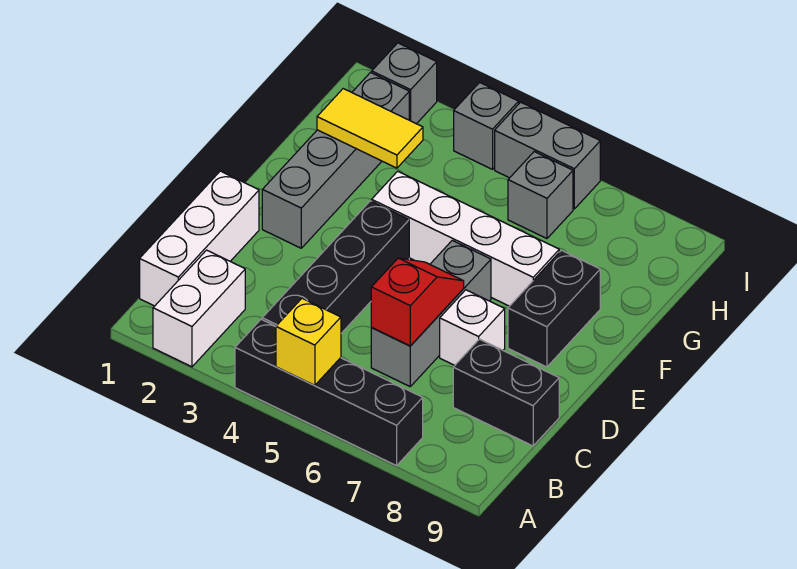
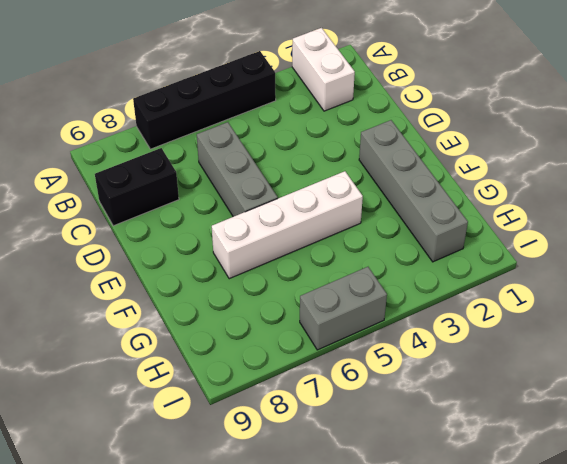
none -> white brick B1:D1 level 1
none -> black brick B4:E4 level 1
none -> white brick D7 level 1

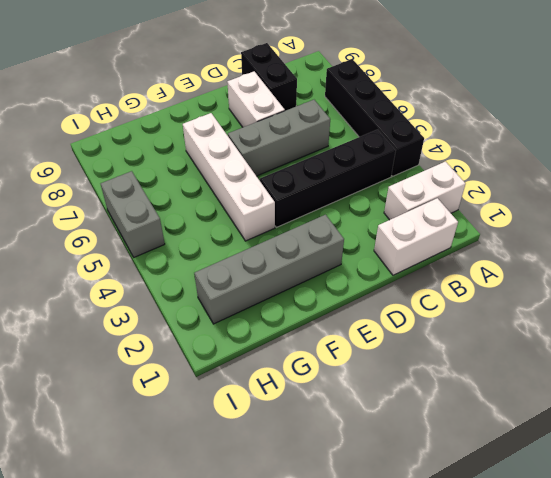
white brick B1:C1 level 1 -> white brick B1:D1 level 1
white brick D7:D8 level 1 -> white brick D7 level 1
none -> black brick E8:F8 level 1
none -> grey brick H6 level 1
none -> grey brick I2 level 1

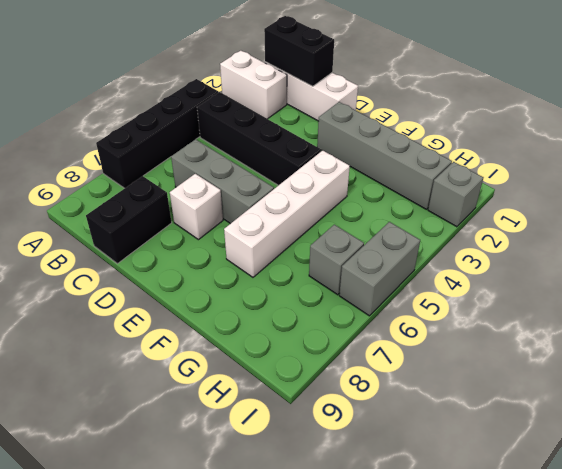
black brick B1:C1 level 2 -> black brick E8:F8 level 1
none -> grey brick I4 level 1
none -> yellow brick A5 level 2
none -> red slope C6:D6 level 2 top C

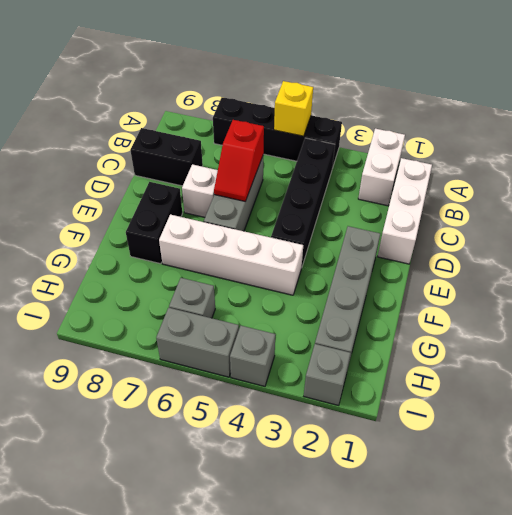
none -> yellow tile G2:G3 level 2

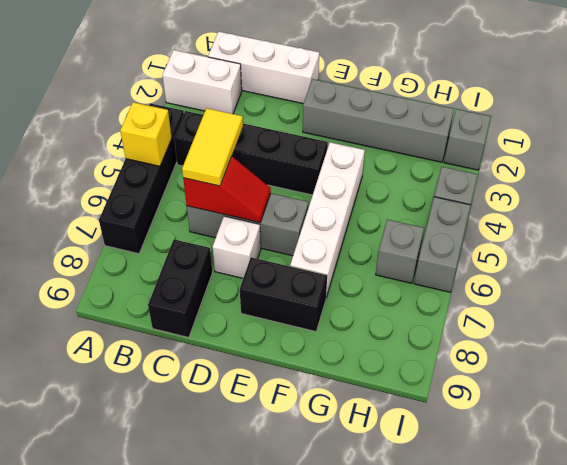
yellow tile C5:C6 level 3 -> yellow tile G2:G3 level 2

